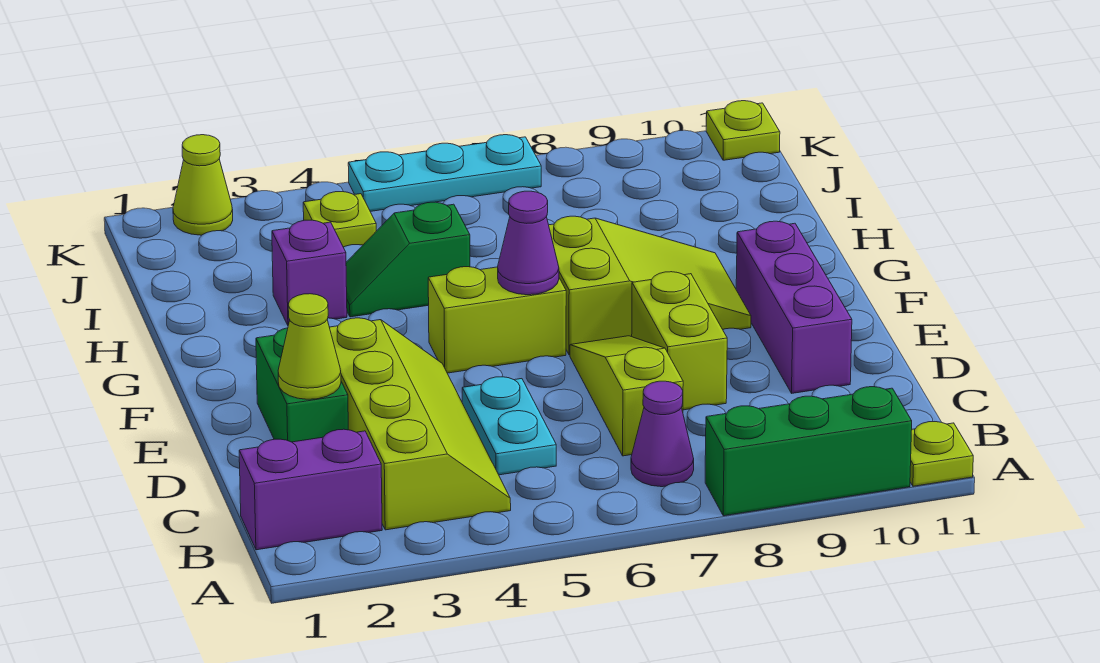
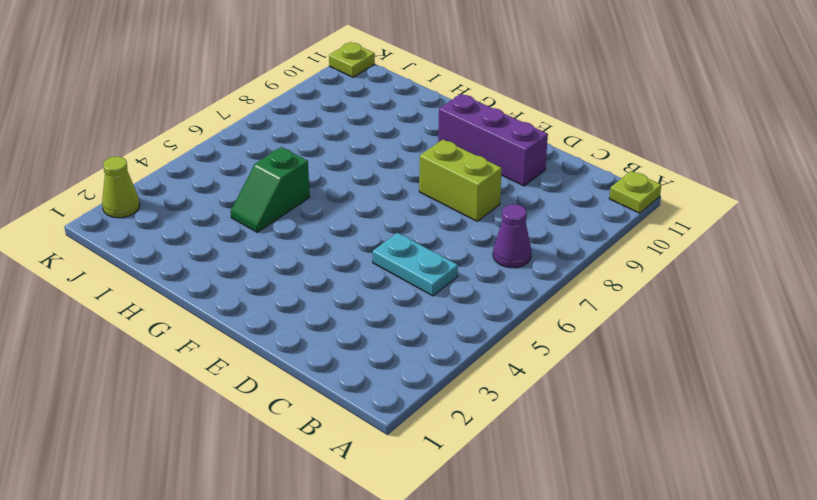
none -> green brick A8:A10 level 1
none -> purple brick B1:B2 level 1
none -> lime slope B3:E4 level 1 top 3

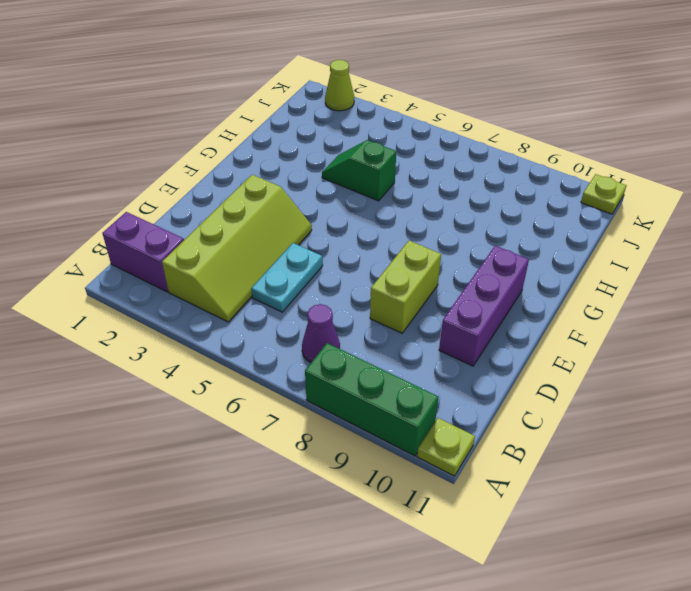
none -> lime slope C7:E7 level 1 top C
none -> green brick D2:E2 level 1
none -> lime brick F5:F6 level 1

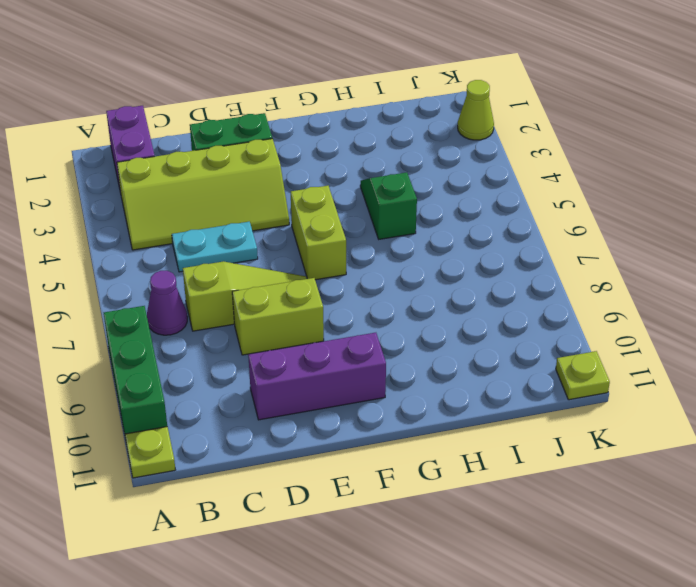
none -> lime slope F7:G9 level 1 top 7
none -> purple brick H3 level 1
none -> lime plate J4 level 1

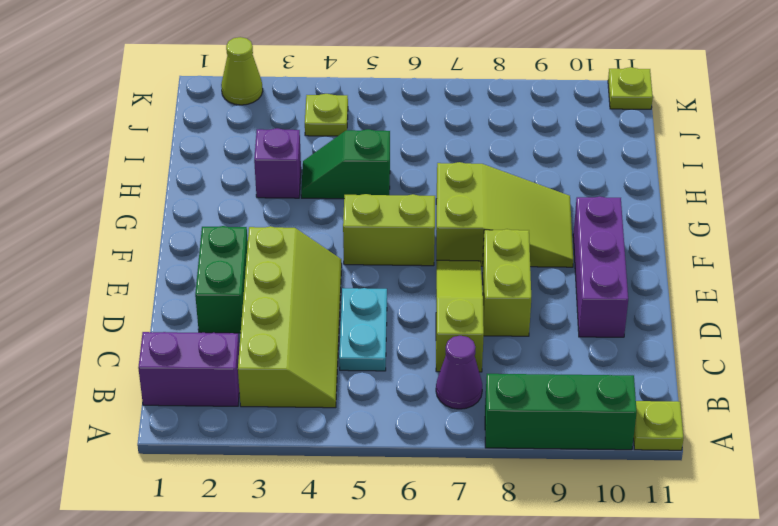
none -> cyan plate K5:K7 level 1
none -> lime cone D2 level 2
none -> purple cone F6 level 2

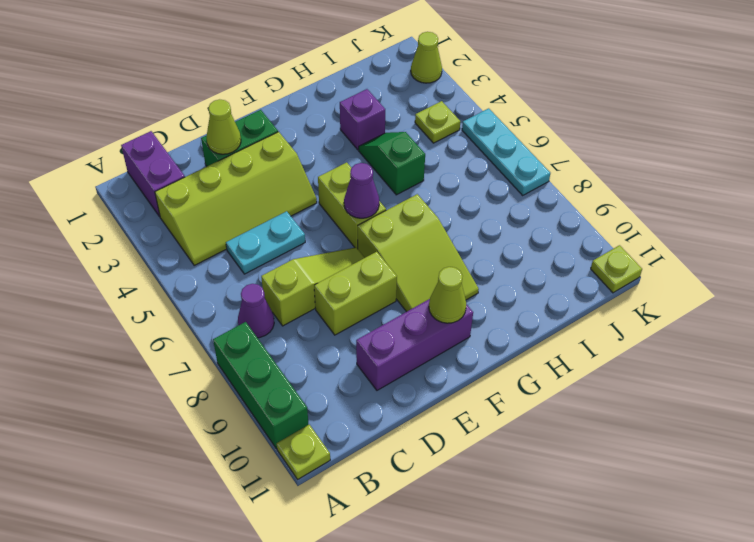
lime cone F10 level 2 -> none

